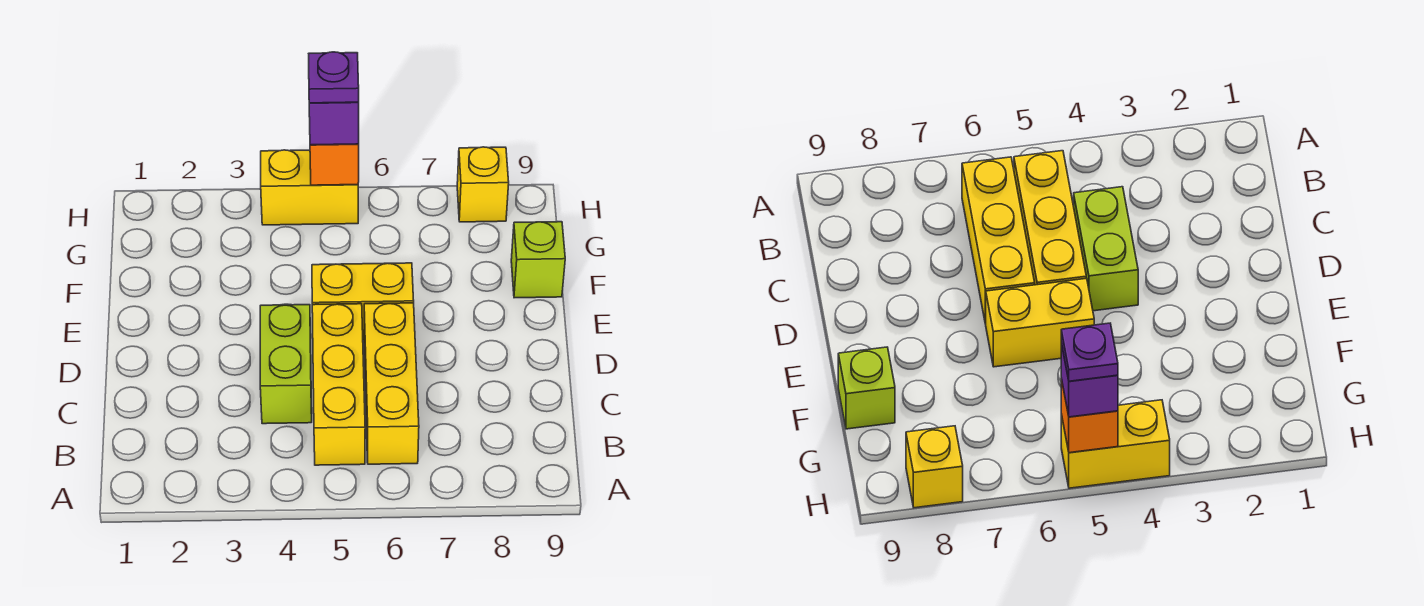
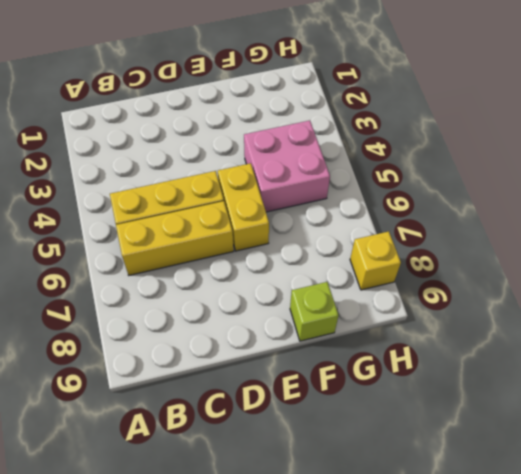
pink brick F4:G5 level 1 -> none
none -> lime brick C4:D4 level 1
none -> yellow brick H4:H5 level 1

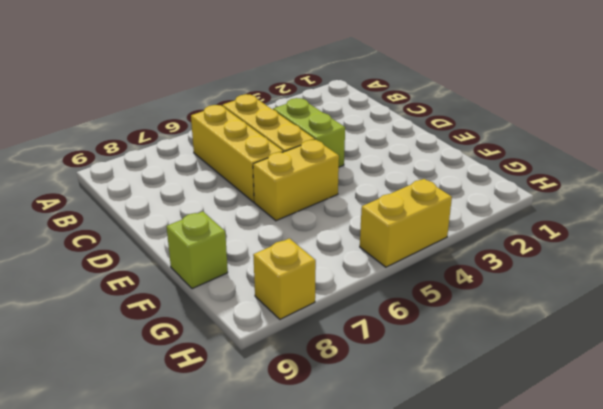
none -> orange brick H5 level 2
none -> purple brick H5 level 3

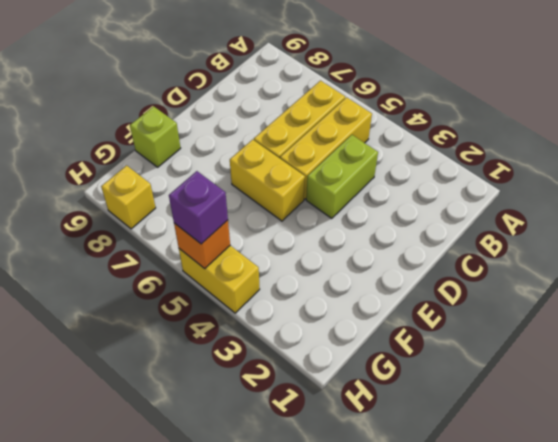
none -> purple plate H5 level 4

